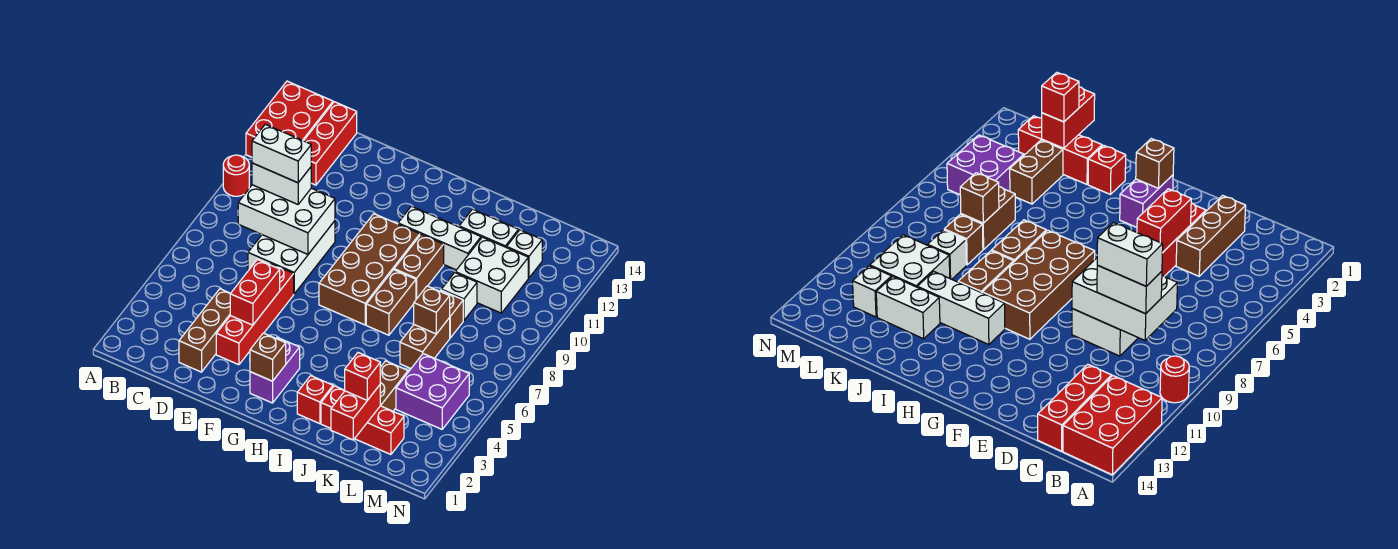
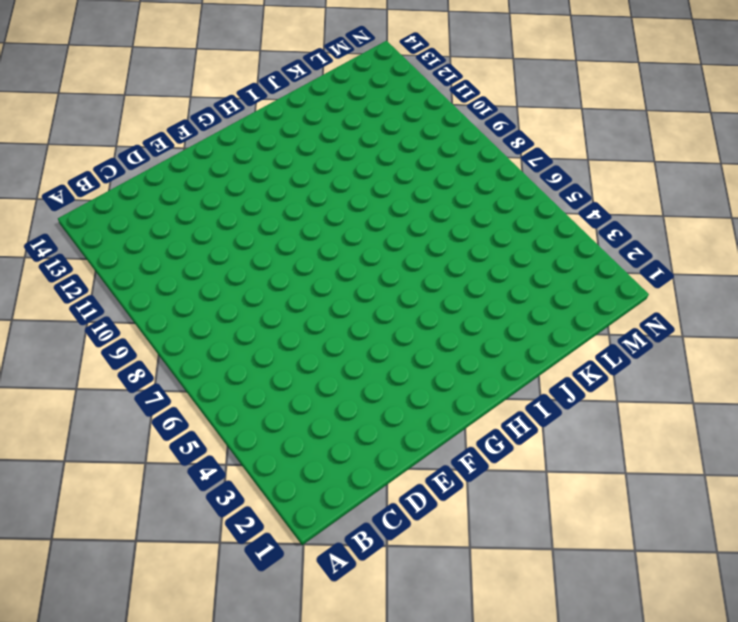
none -> red round brick A10 level 1
none -> red brick A12:B14 level 1
none -> red brick C12:C14 level 1

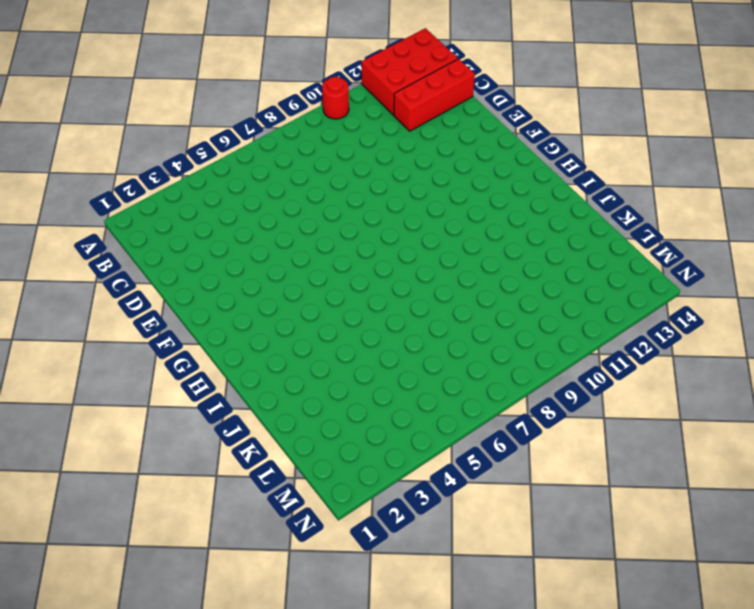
none -> brown brick D2:D4 level 1
none -> white brick D7:E9 level 1
none -> red brick E3:E6 level 1

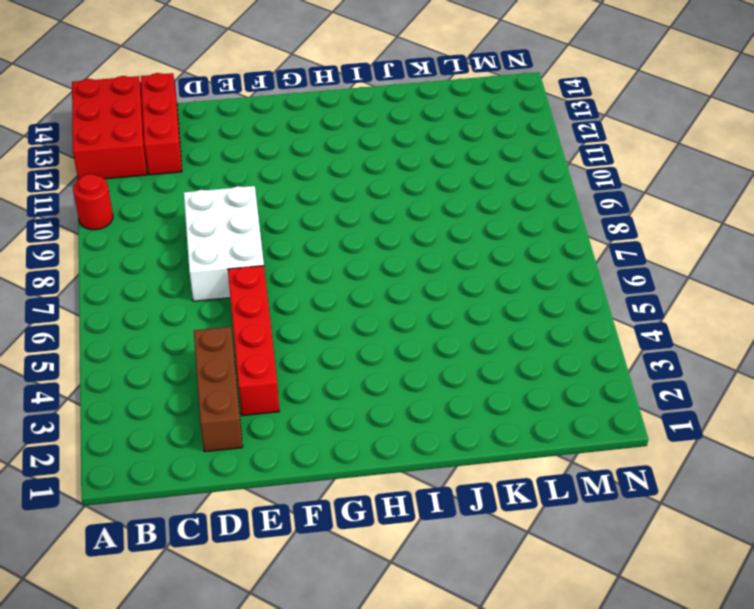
none -> purple brick G2:G3 level 1
none -> brown brick G7:H10 level 1
none -> white brick H11:J11 level 1

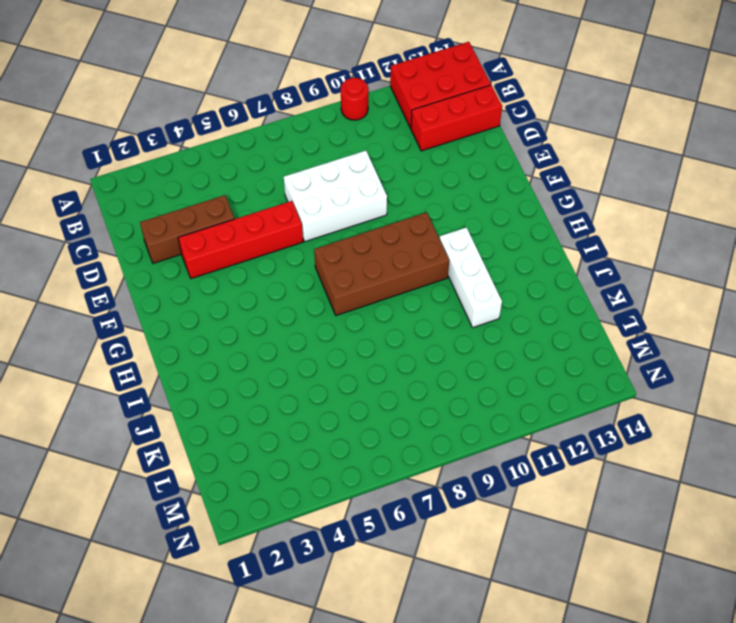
none -> purple brick G2:G3 level 1
none -> red brick I2 level 1
none -> brown brick I7:I8 level 1

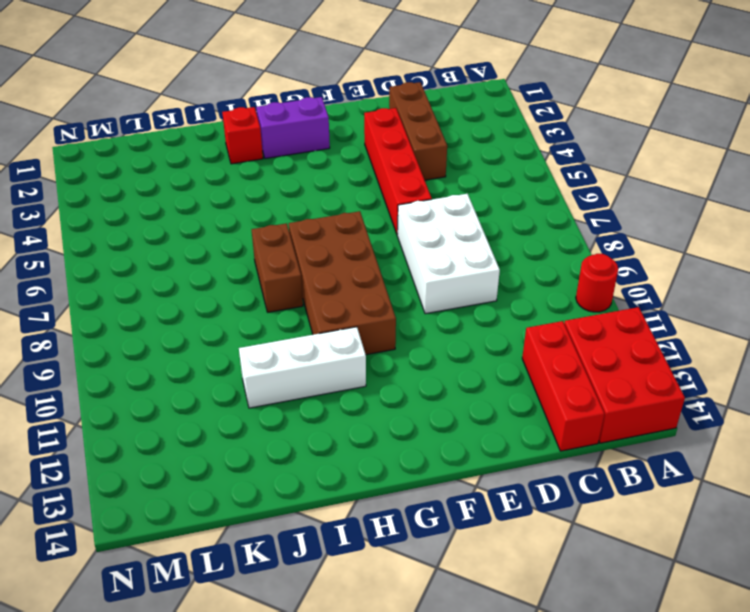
purple brick G2:H2 level 1 -> purple brick G2:G3 level 1
none -> brown brick I9:I10 level 1
none -> red brick J2:L2 level 1
none -> white brick J12:K12 level 1

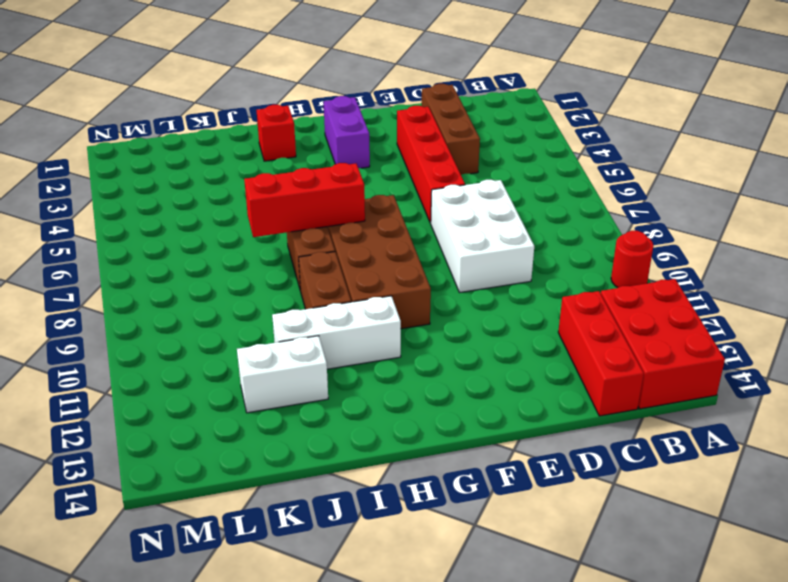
red brick H7:J7 level 2 -> red brick J2:L2 level 1
none -> brown brick K3:K4 level 1
none -> brown brick K6:K7 level 1
none -> brown brick K8 level 1

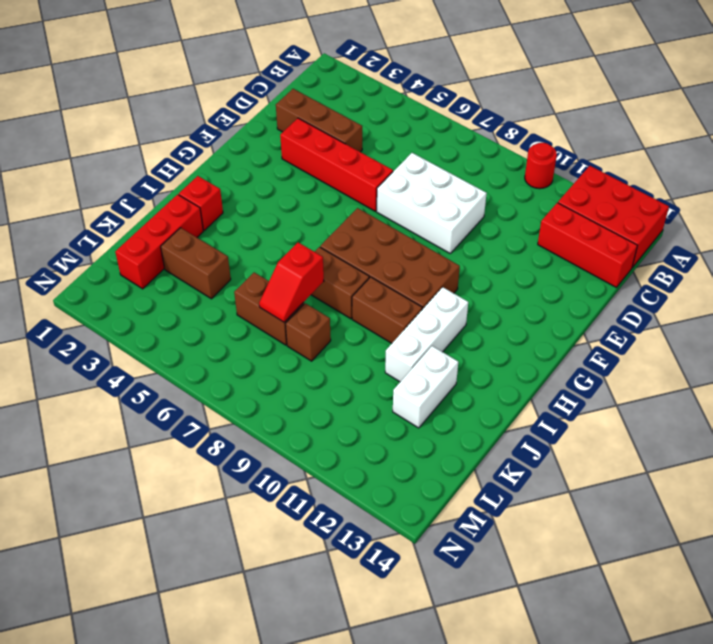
red slope J7:K7 level 2 top J -> brown brick K7 level 2
none -> purple brick G2:G3 level 1
none -> white brick K9 level 1
none -> white brick K10:L11 level 1

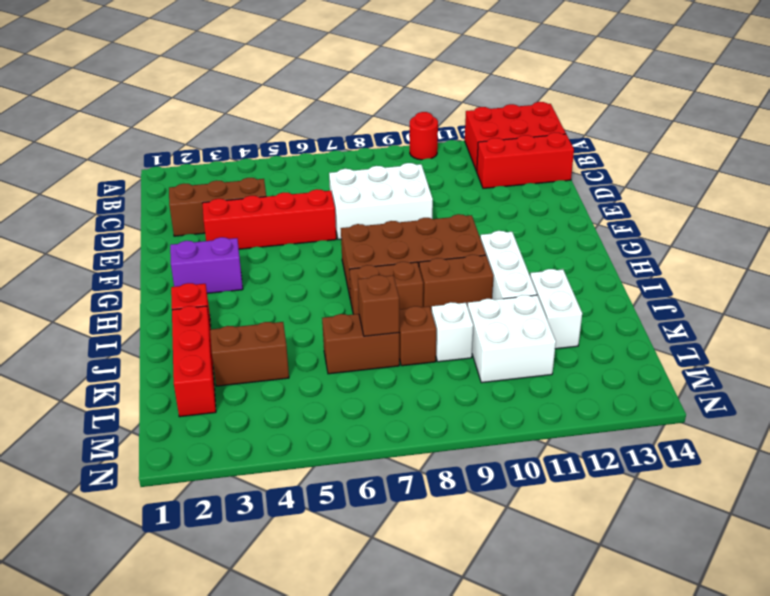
none -> purple brick L4:M5 level 1
none -> white brick L12 level 1
none -> white brick C8:E9 level 2

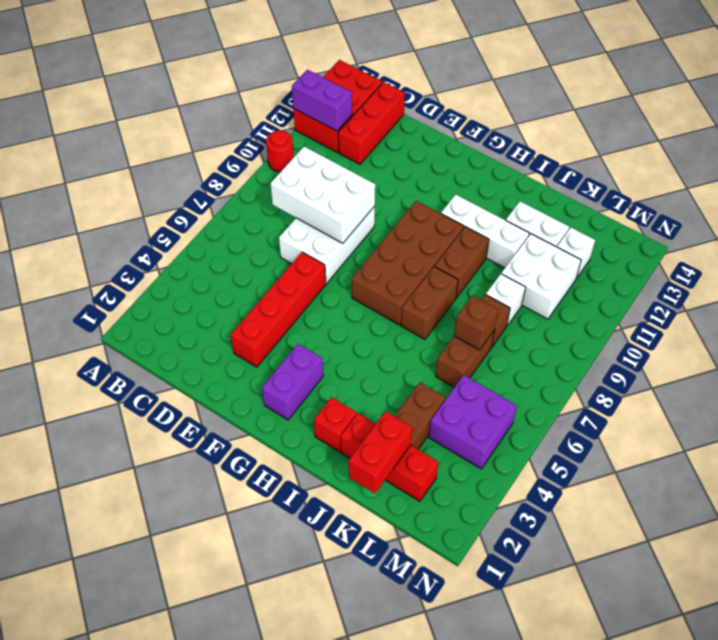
purple brick A12:B12 level 2 -> none
none -> brown brick D2:D4 level 1
none -> red brick E4:E5 level 2
none -> brown brick G2 level 2

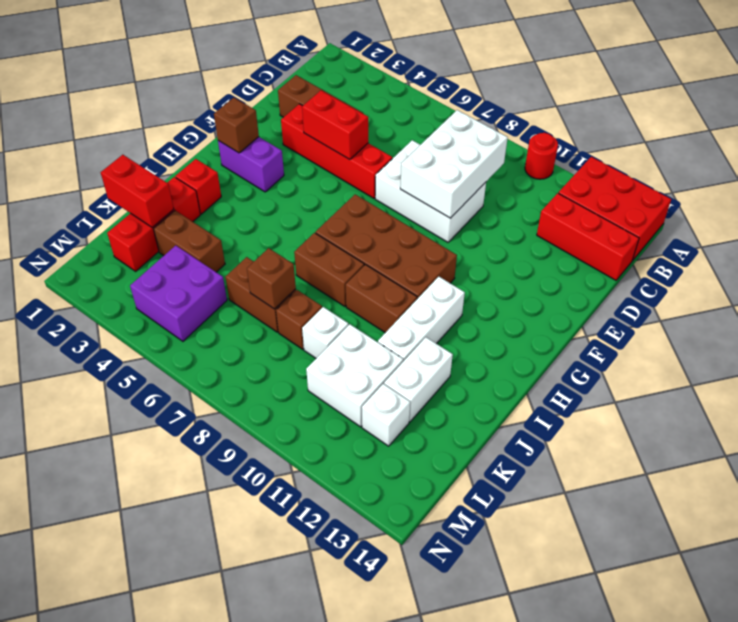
none -> white brick C9:D9 level 3
none -> red brick K2 level 3
none -> white brick C9:D9 level 4

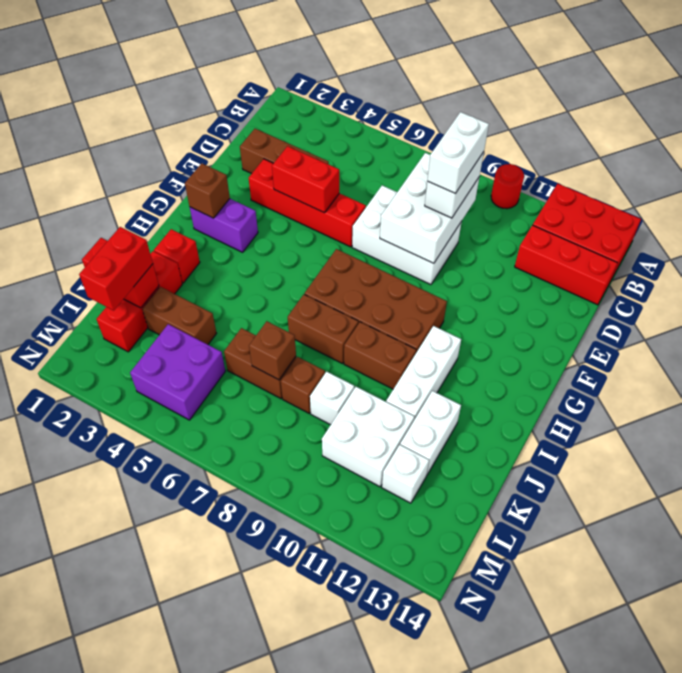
red brick K2:L2 level 3 -> red brick K2 level 3

